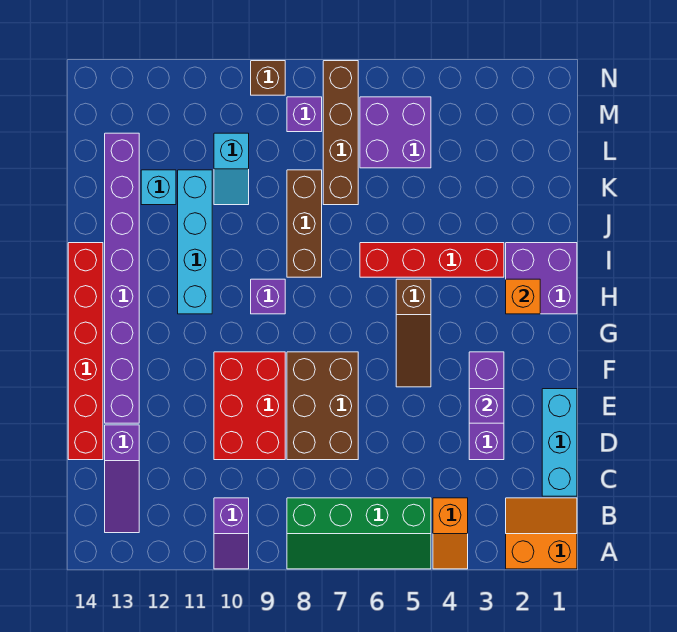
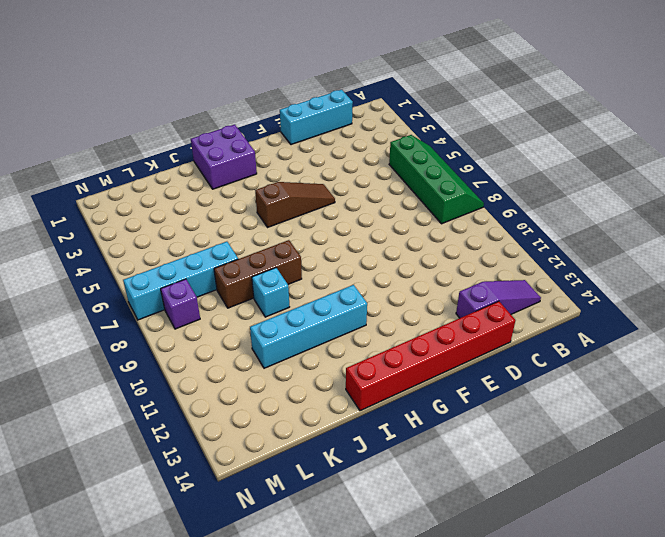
cyan brick J9 level 1 -> cyan brick K12 level 1
cyan brick K7:N7 level 1 -> brown brick K7:N7 level 1
none -> orange slope A1:B2 level 1 top A
none -> orange slope A4:B4 level 1 top B
none -> purple slope A10:B10 level 1 top B

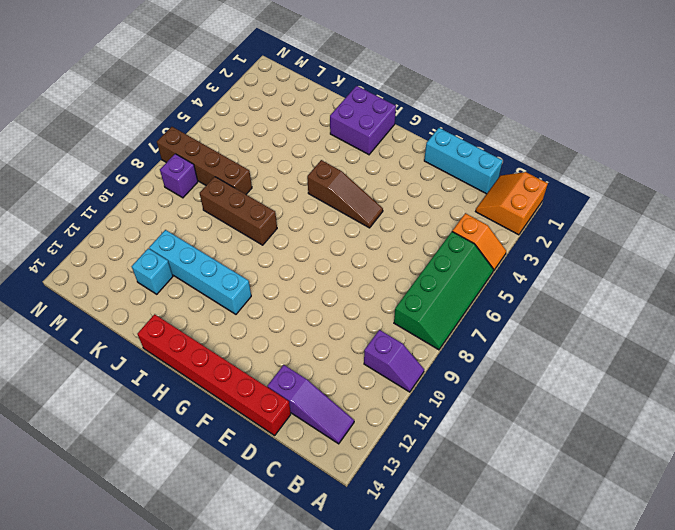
none -> purple brick D3:F3 level 1
none -> brown brick D7:F8 level 1
none -> red brick D9:F10 level 1

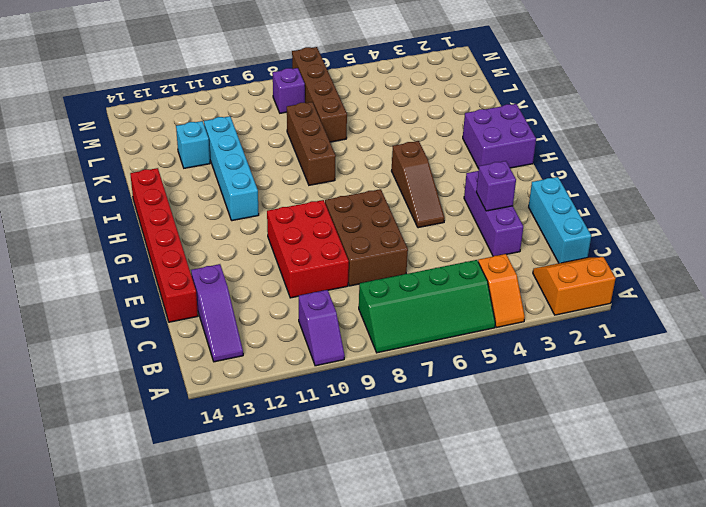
none -> purple brick E13:L13 level 1
none -> purple brick H9 level 1
none -> red brick I3:I6 level 1

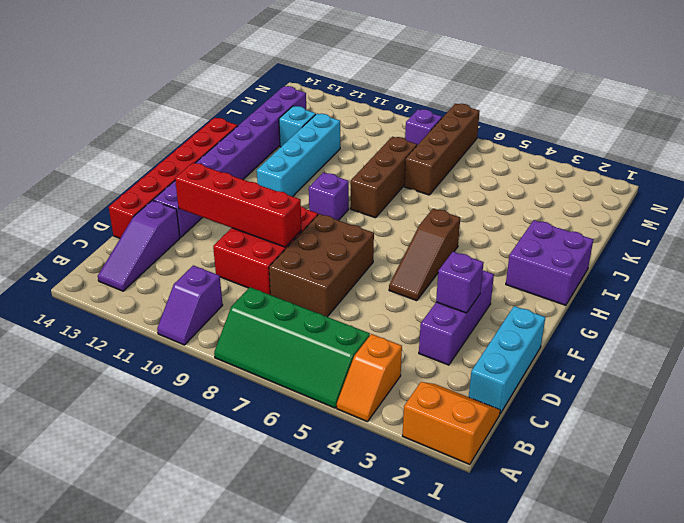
red brick E9:E12 level 2 -> red brick I3:I6 level 1
none -> cyan slope K10:L10 level 1 top L
none -> purple brick L5:M6 level 1
none -> brown brick N9 level 1

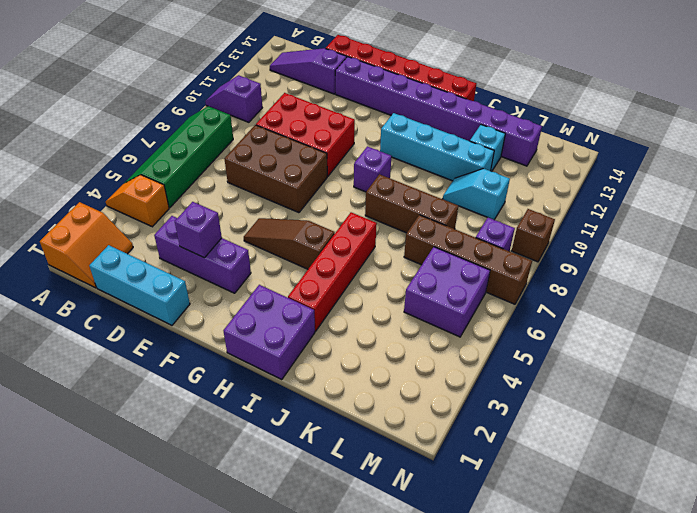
none -> orange brick H2 level 2

